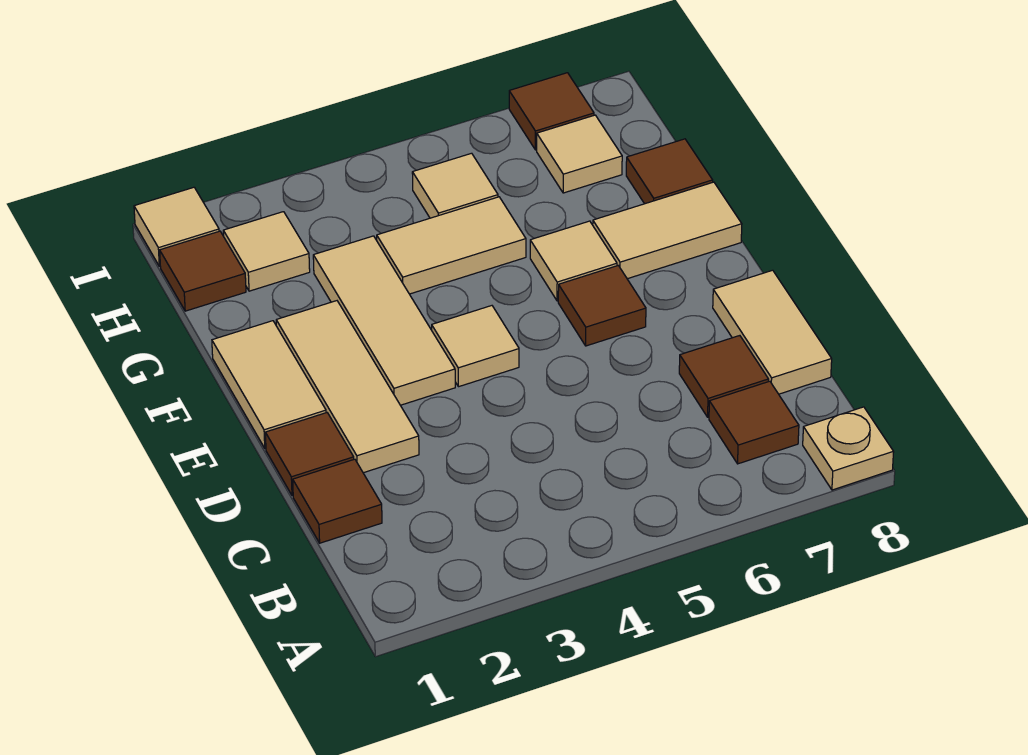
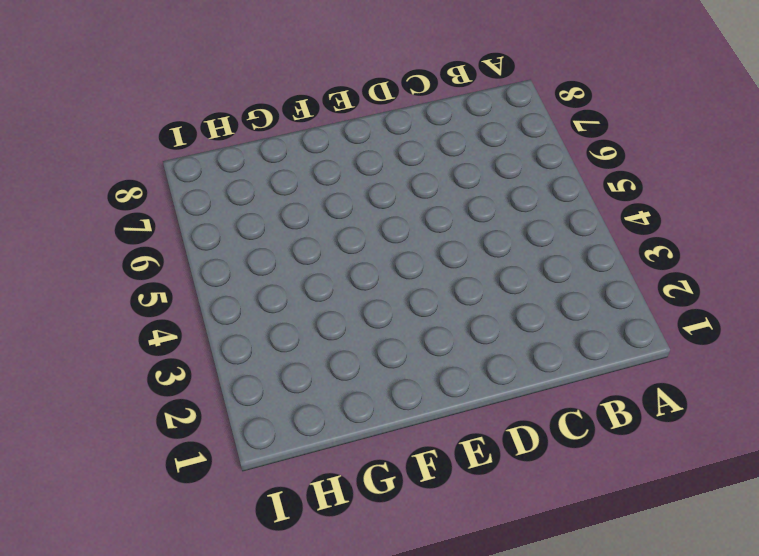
none -> tan plate A8 level 1
none -> brown tile B7 level 1
none -> brown tile C1 level 1

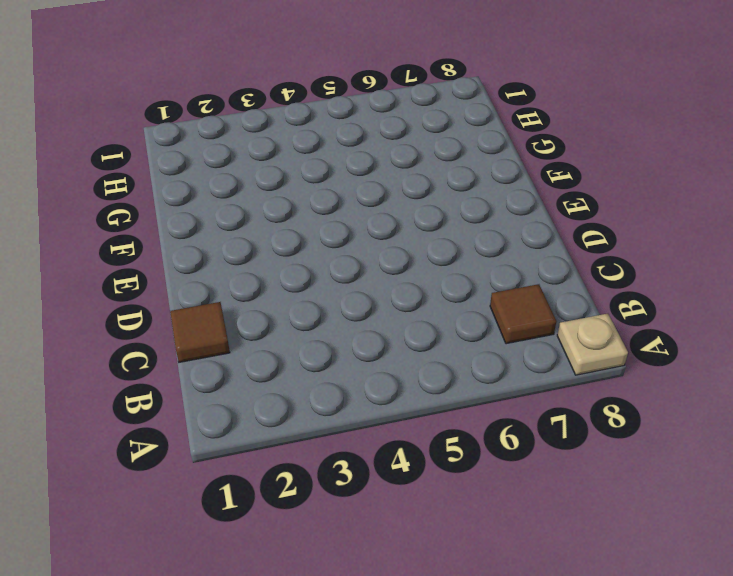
none -> brown tile C7 level 1
none -> tan tile C8:D8 level 1
none -> brown tile D1 level 1

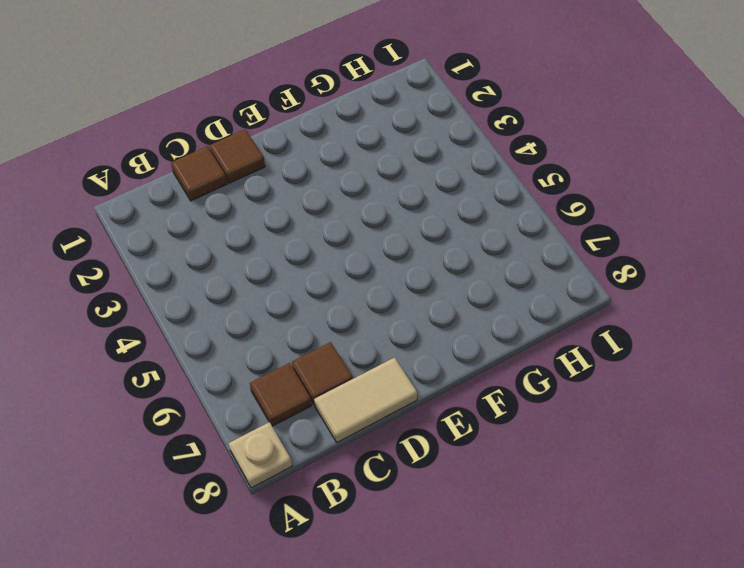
none -> tan tile D2:F2 level 1
none -> tan tile E1:F1 level 1
none -> tan tile E3:G3 level 1

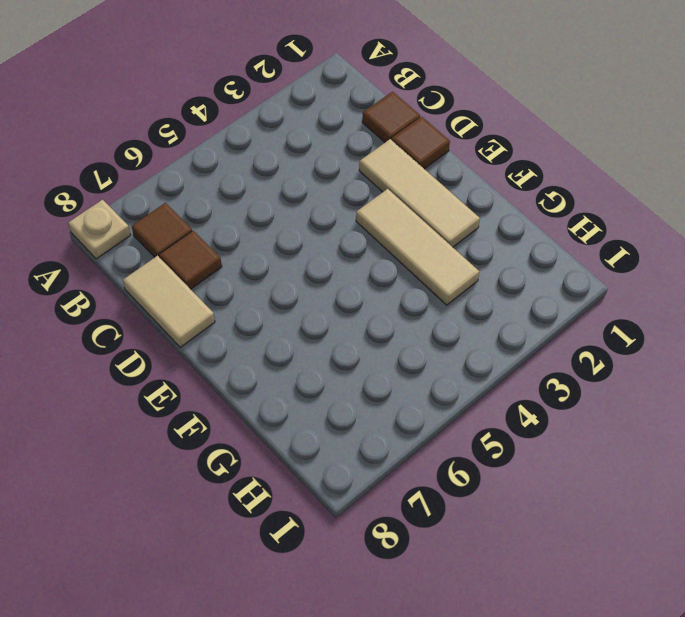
none -> tan tile E1:F1 level 1
none -> tan tile E4 level 1
none -> brown tile E6 level 1

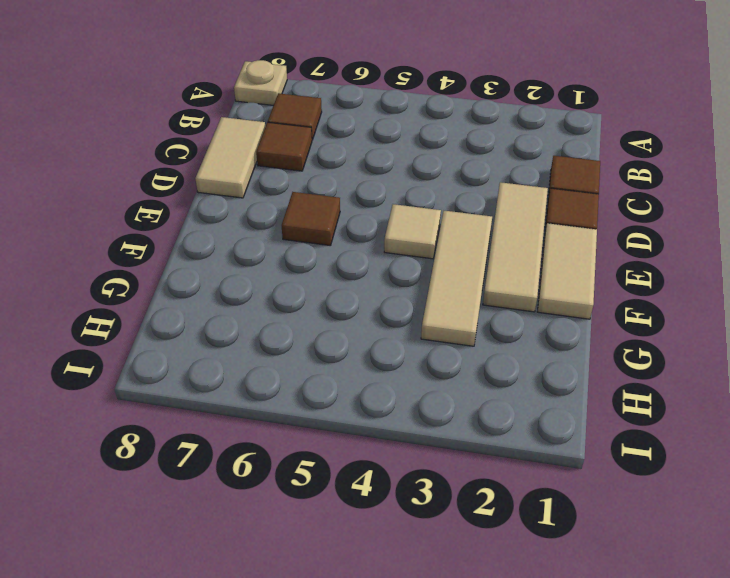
none -> tan tile F6 level 1
none -> tan tile F7:F8 level 1
none -> tan tile G4:G5 level 1

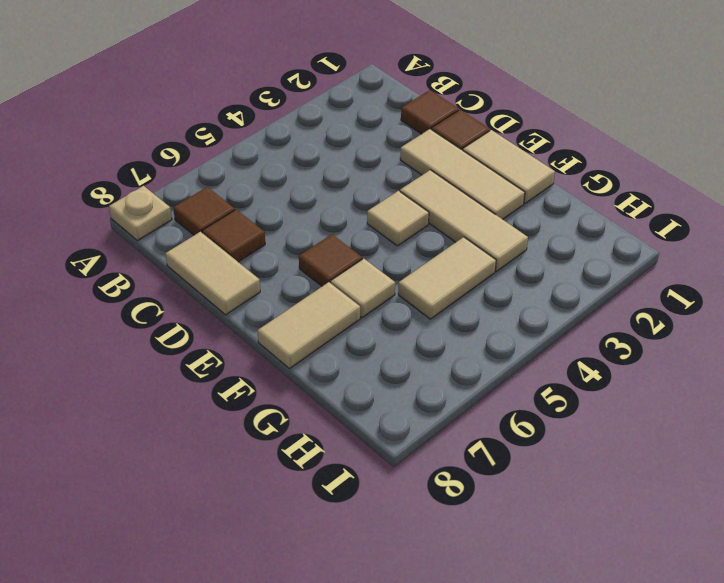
none -> brown tile G8 level 1
none -> brown tile H1 level 1
none -> tan tile H2 level 1

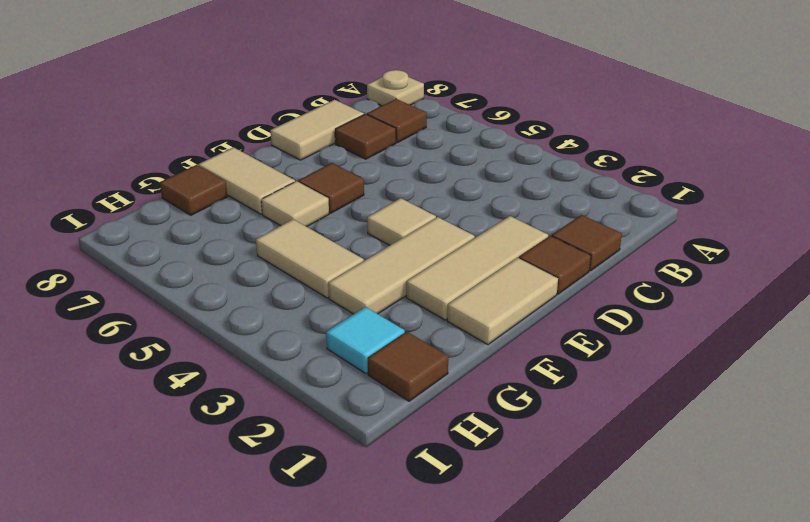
cyan tile H2 level 1 -> tan tile H2 level 1
none -> tan tile H5 level 1
none -> tan tile H7 level 1
none -> tan tile I1 level 1

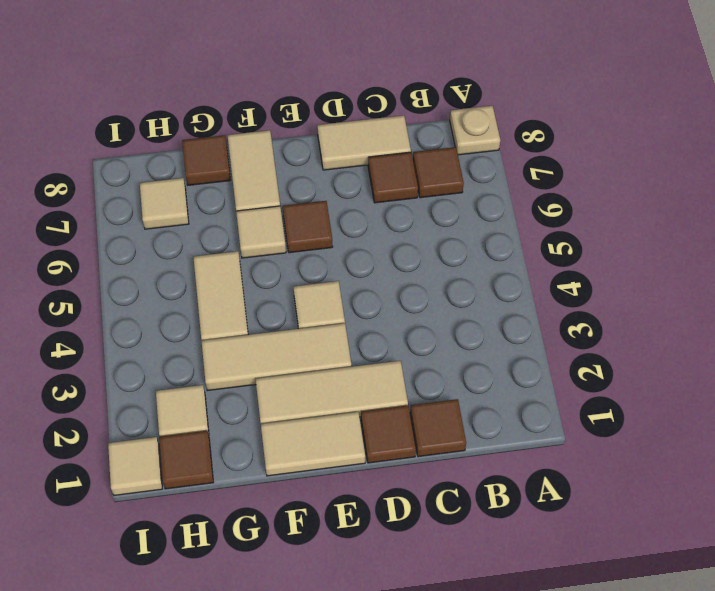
none -> tan tile H5 level 1
none -> brown tile I7 level 1

